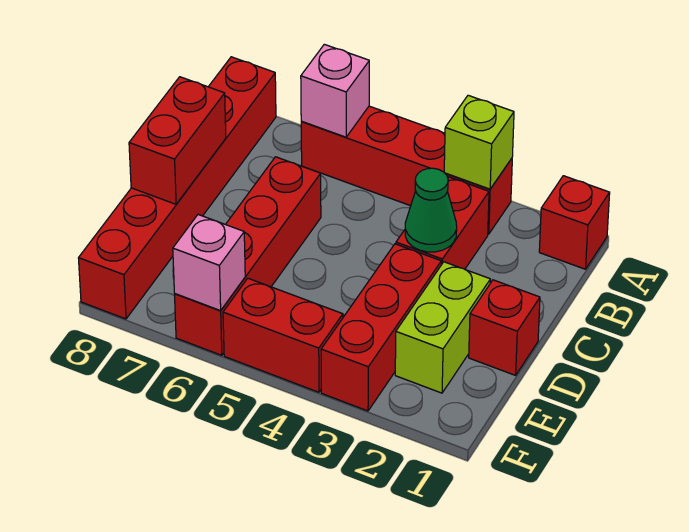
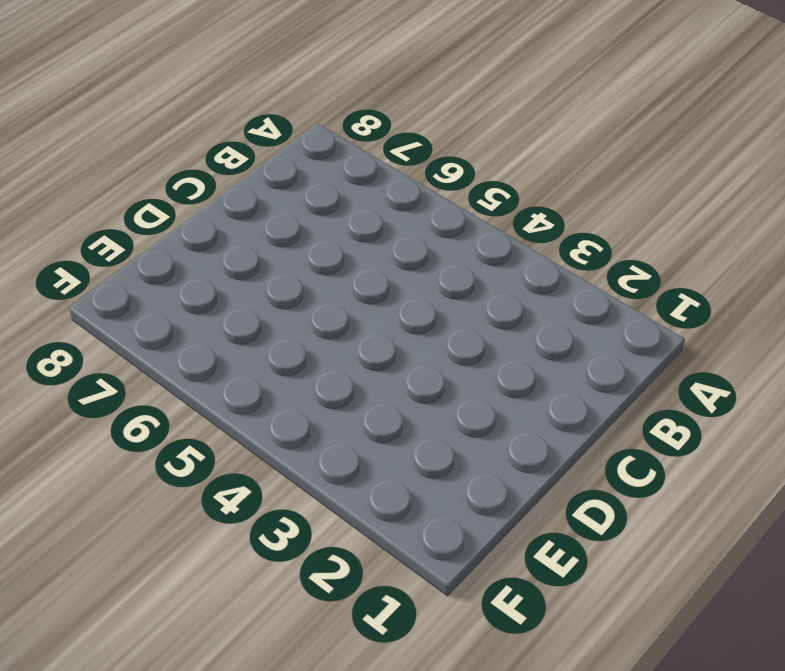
none -> red brick A1 level 1
none -> red brick A3:A6 level 1
none -> red brick A8:F8 level 1

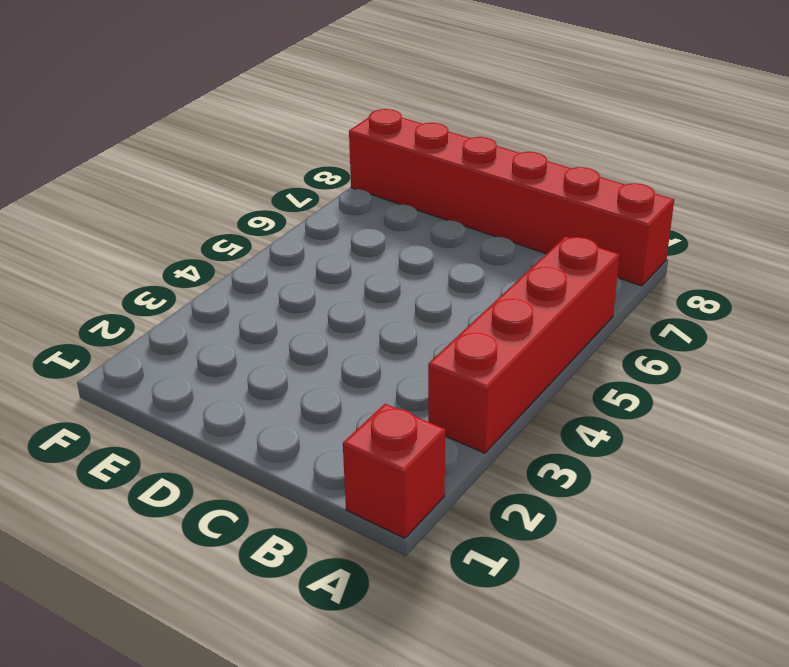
none -> red brick B3:C3 level 1
none -> red brick C6:F6 level 1
none -> red brick D1 level 1

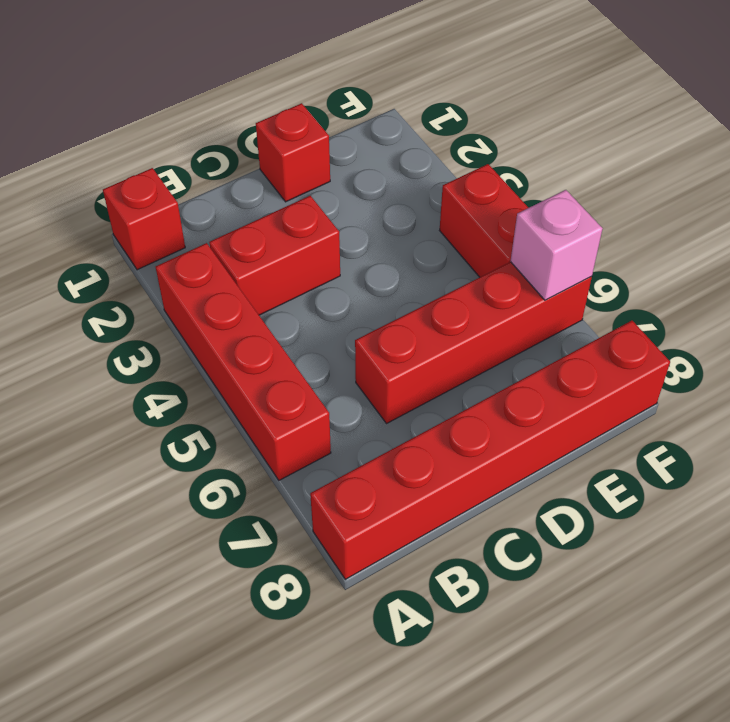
none -> lime brick D2:E2 level 1
none -> red brick D3:F3 level 1
none -> lime brick A3 level 2

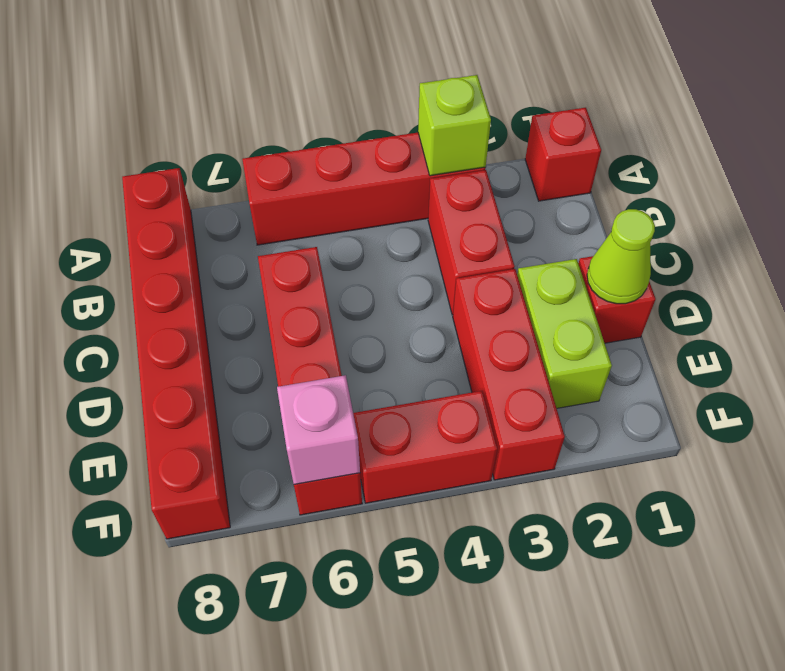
lime cone D1 level 2 -> none
none -> pink brick A6 level 2
none -> green cone C3 level 2
none -> red brick C8:D8 level 2

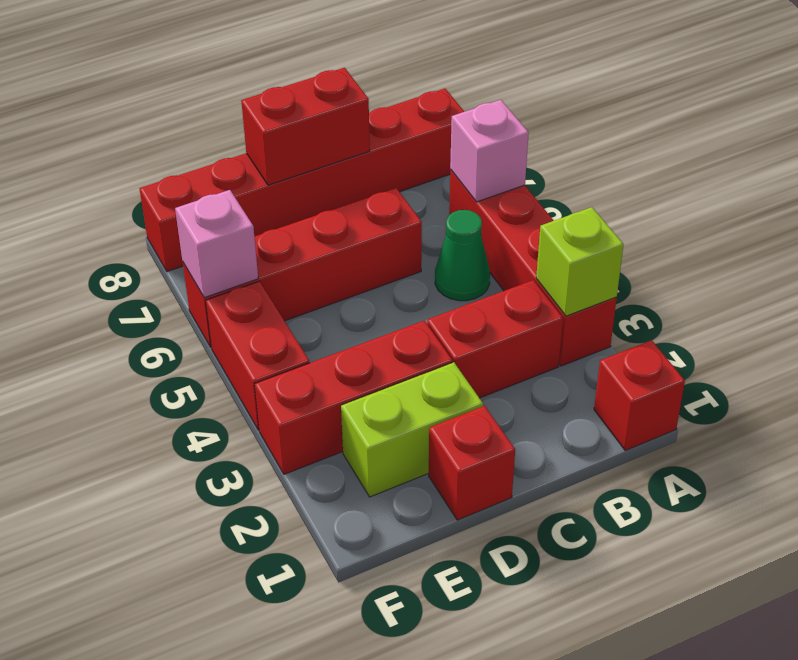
green cone B5 level 1 -> green cone C3 level 2

